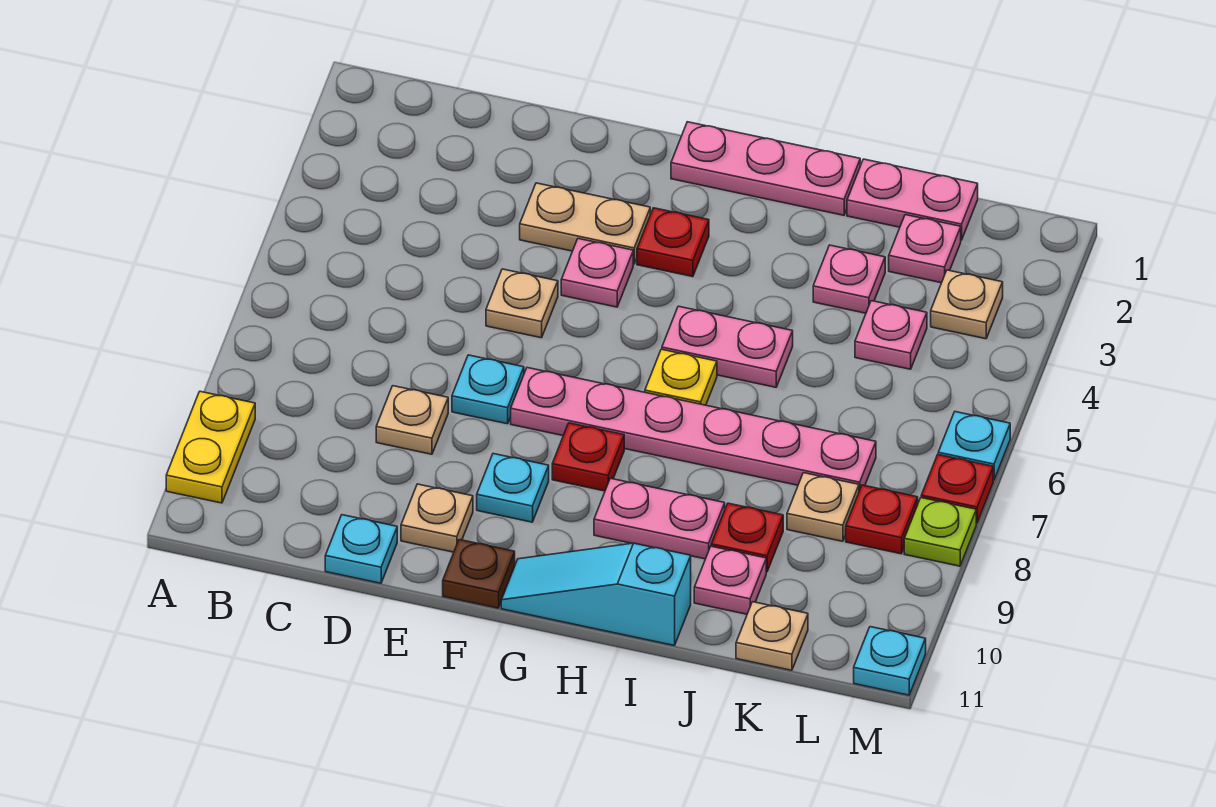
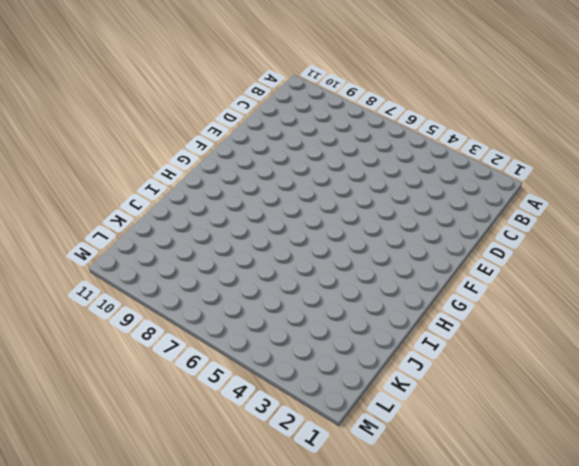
none -> yellow plate A9:A10 level 1
none -> tan plate D8 level 1
none -> cyan plate D11 level 1
none -> tan plate E3:F3 level 1

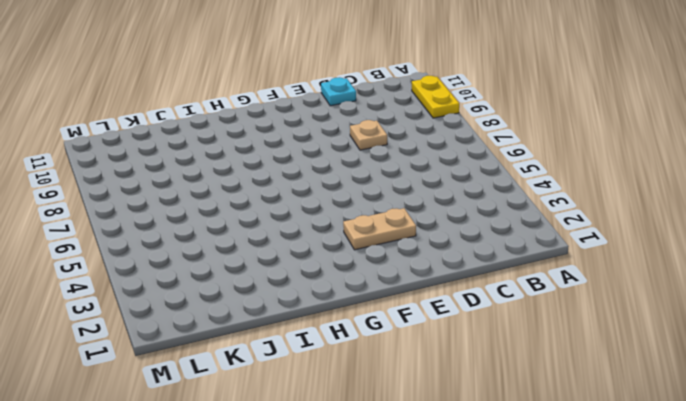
none -> tan plate E5 level 1
none -> cyan plate E7 level 1
none -> tan plate E10 level 1
none -> pink plate F4 level 1

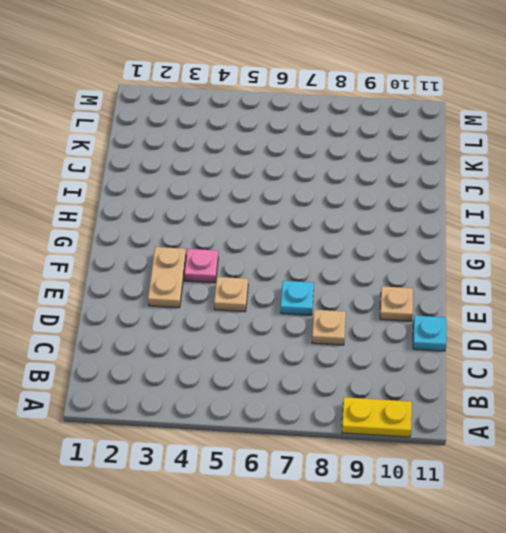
none -> pink plate F7:K7 level 1
none -> cyan plate F9 level 1
none -> brown plate F11 level 1
none -> pink plate G1:I1 level 1

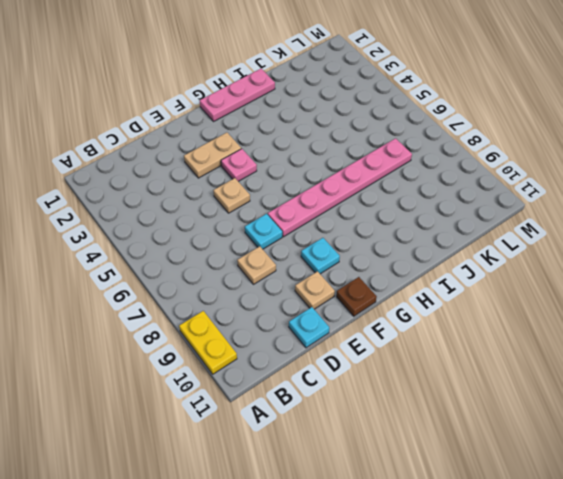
none -> red plate G3 level 1
none -> red plate G8 level 1
none -> cyan slope G11:I11 level 1 top I
none -> pink plate H5:I5 level 1

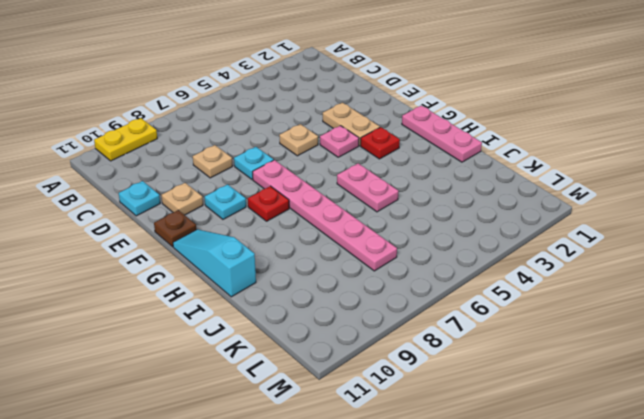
none -> yellow plate H6 level 1
none -> pink plate H9:I9 level 1
none -> pink plate J1:K1 level 1
none -> pink plate J3 level 1

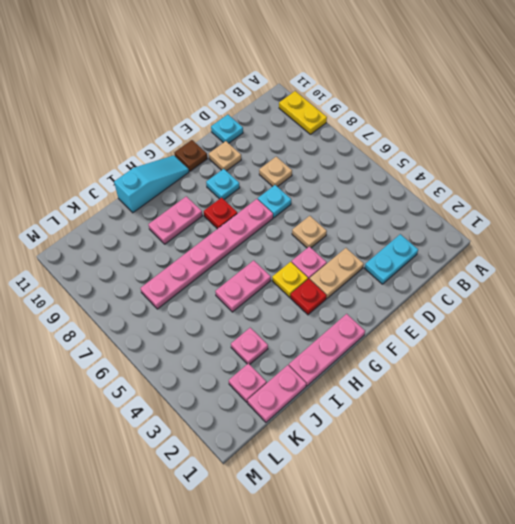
cyan plate C2:D2 level 1 -> none
yellow plate G4 level 1 -> yellow plate H6 level 1
none -> red plate J9 level 1
none -> pink plate J10 level 1
none -> pink plate K4 level 1
none -> tan plate K8 level 1

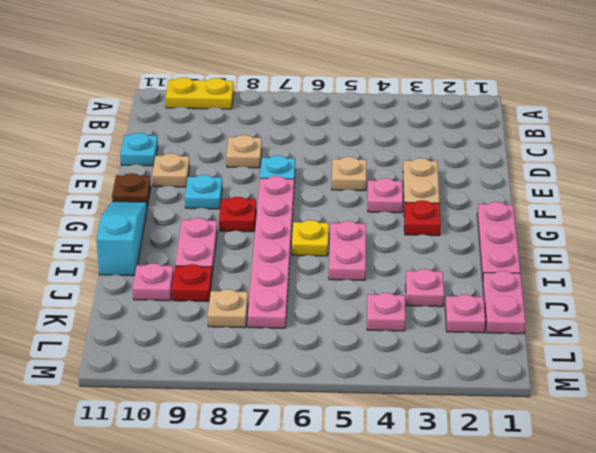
none -> tan plate K11 level 1
none -> tan plate L3 level 1
none -> red plate L8 level 1
none -> cyan plate M6 level 1

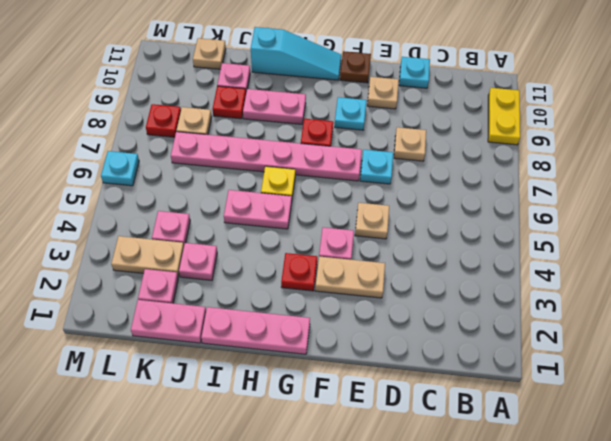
tan plate K3:L3 level 1 -> tan plate L3 level 1
none -> red plate M7 level 1
none -> lime plate M8 level 1
none -> cyan plate M11 level 1

